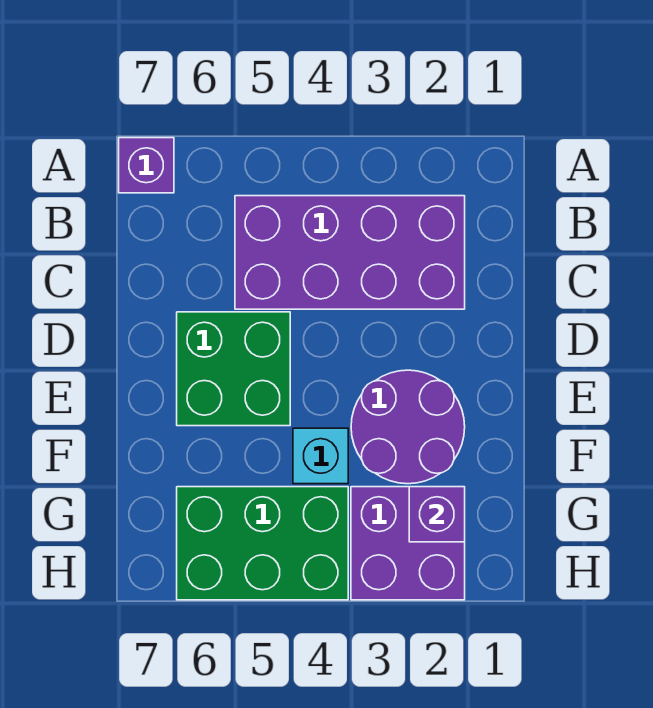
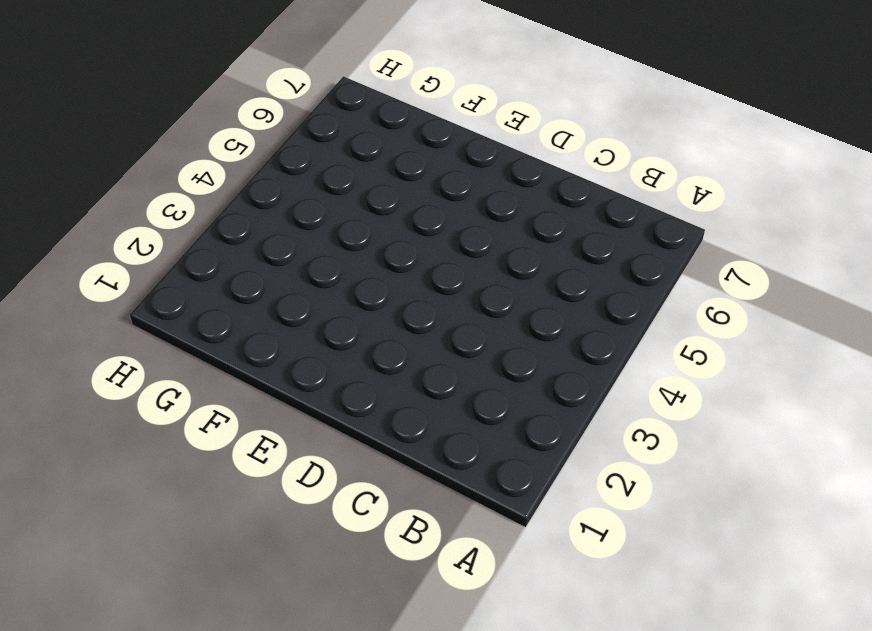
none -> purple brick A7 level 1
none -> purple brick B2:C5 level 1

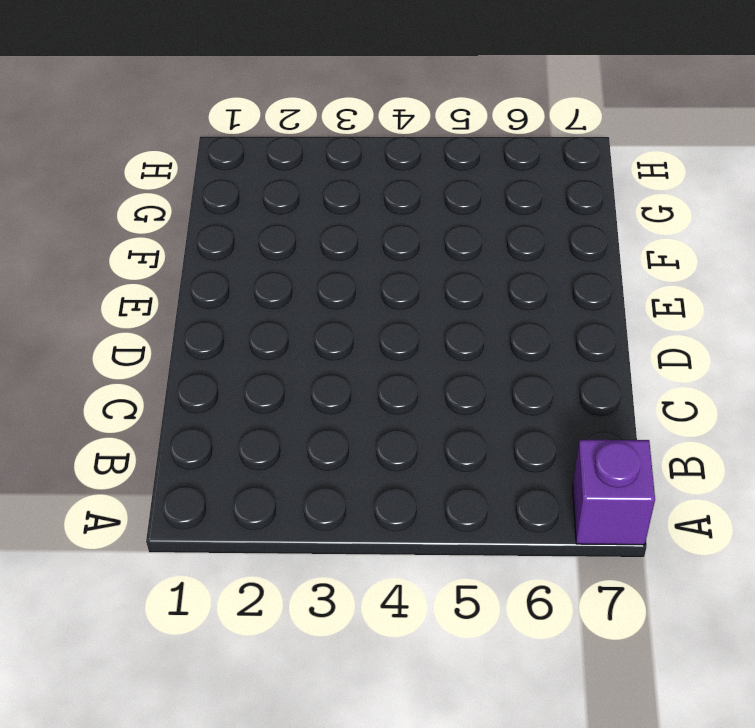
none -> purple brick B2:C5 level 1
none -> green brick D5:E6 level 1

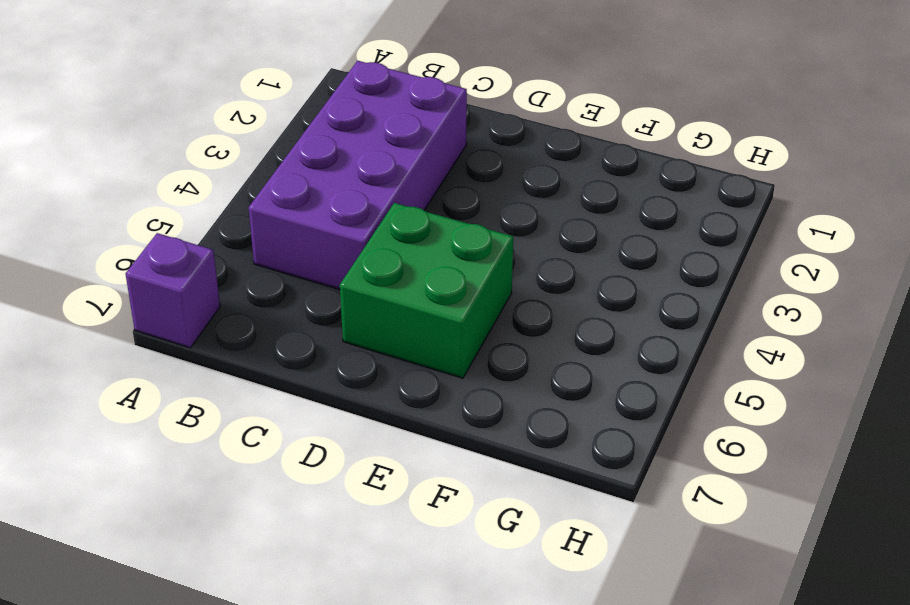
none -> purple round brick E2:F3 level 1
none -> cyan brick F4 level 1

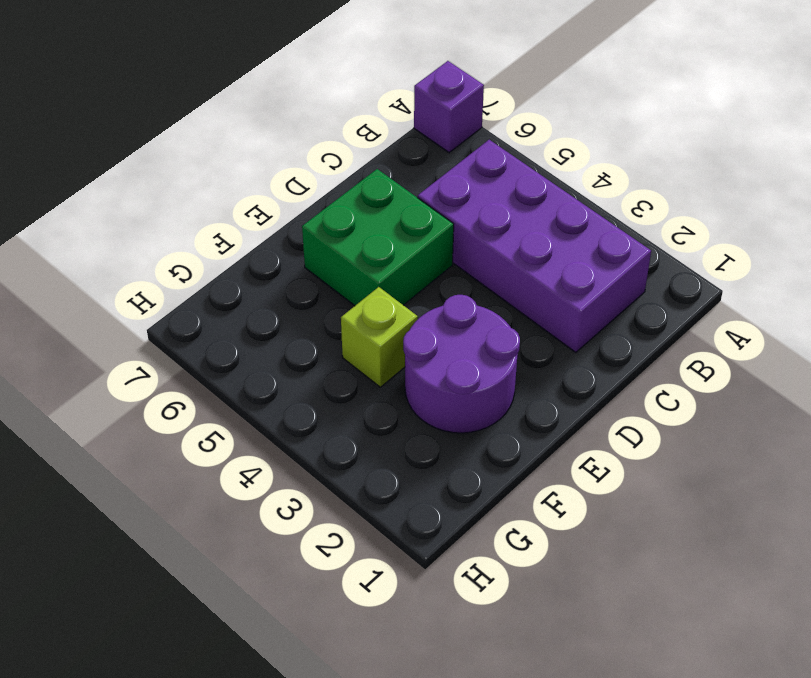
lime brick F4 level 1 -> cyan brick F4 level 1
none -> purple brick G2:H3 level 1
none -> green brick G4:H6 level 1

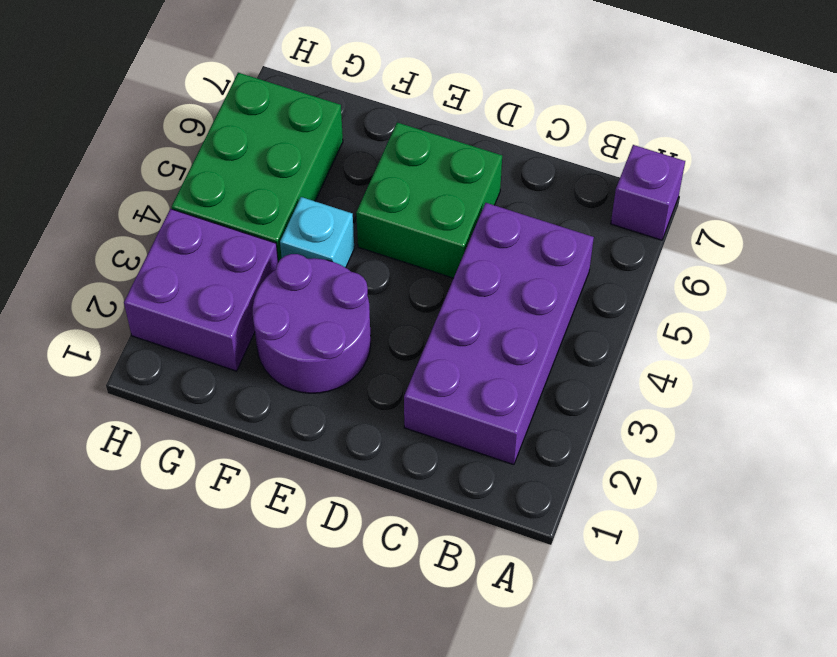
none -> purple brick G2 level 2

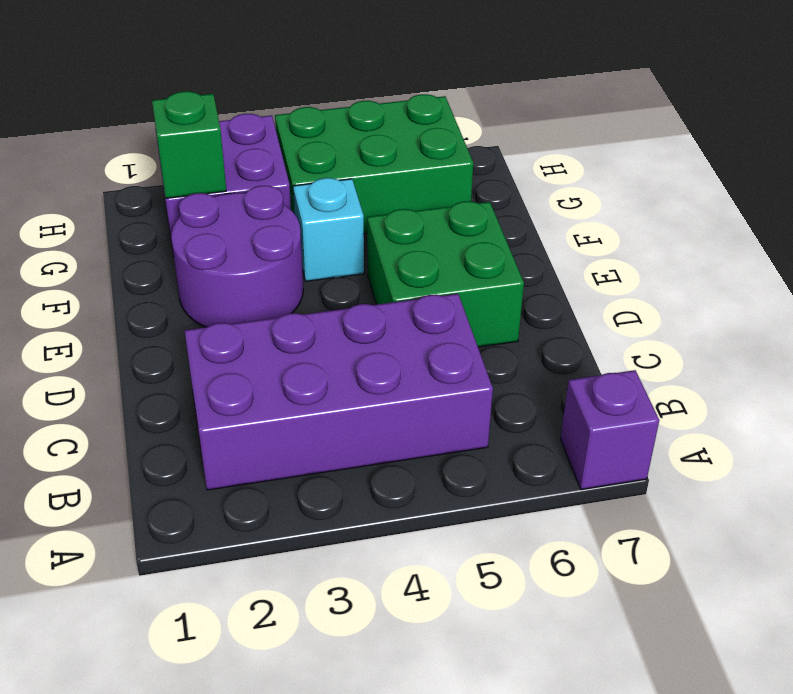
green brick G2 level 2 -> purple brick G2 level 2

